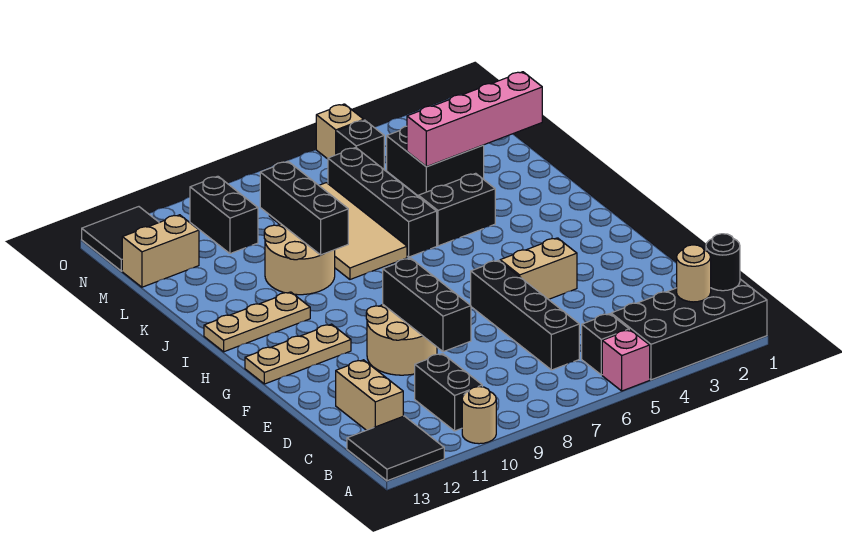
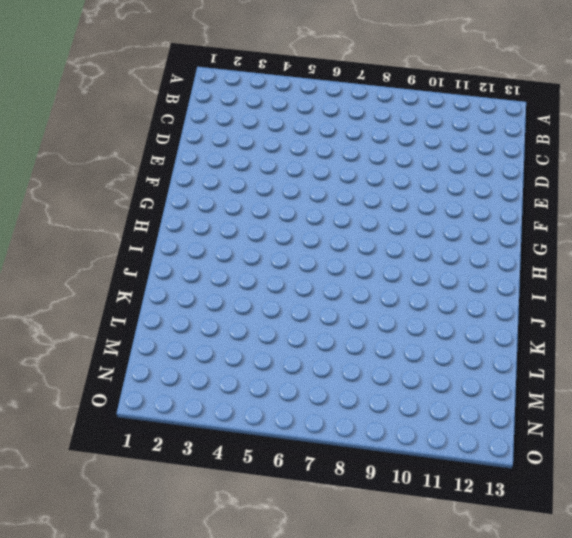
none -> black brick A1:B4 level 1
none -> pink brick A5 level 1
none -> tan round brick A10 level 1

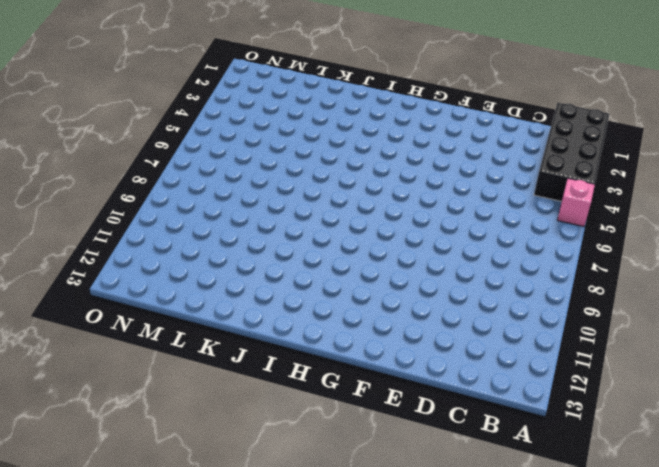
none -> tan round brick A10 level 1
none -> black tile A12:B13 level 1
none -> black brick B5 level 1

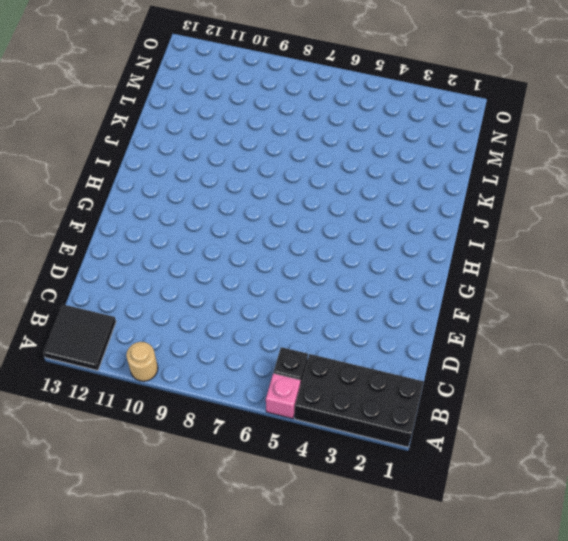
none -> black brick B10:C10 level 1
none -> black brick C6:F6 level 1
none -> tan brick C12:D12 level 1

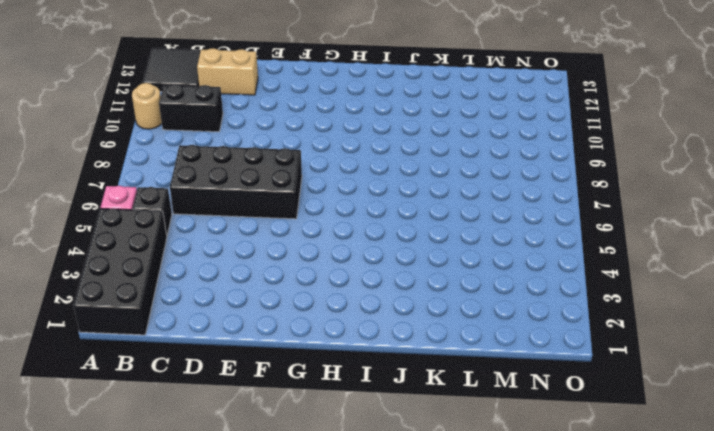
black brick C6:F7 level 1 -> black brick C6:F6 level 1
none -> tan round brick E9:F10 level 1
none -> tan brick F4:F5 level 1
none -> tan plate G11:G13 level 1

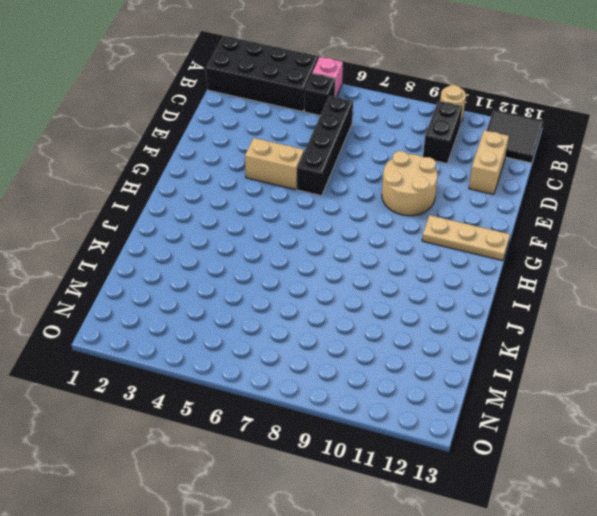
none -> tan plate I11:I13 level 1
none -> black brick J4:J5 level 1
none -> black brick J6:M6 level 1

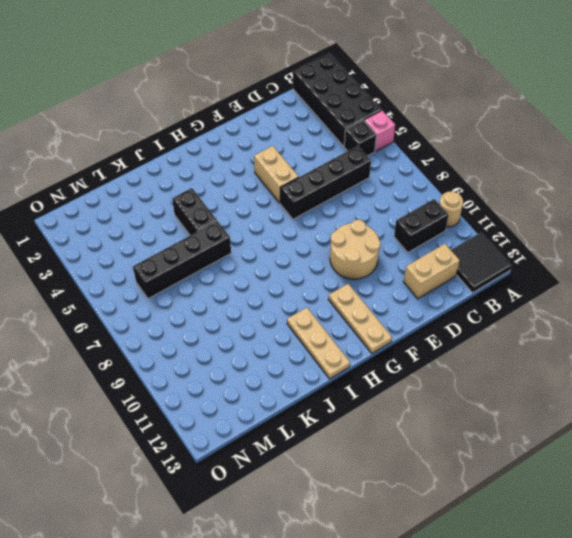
none -> tan tile J7:M8 level 1
none -> tan round brick J9:K10 level 1
none -> black brick L3:M4 level 1

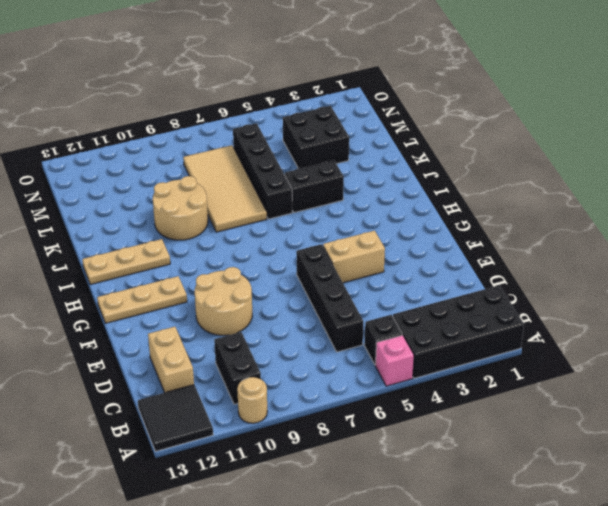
none -> black brick M10:N10 level 1
none -> tan brick M12:M13 level 1
none -> black brick N5 level 1

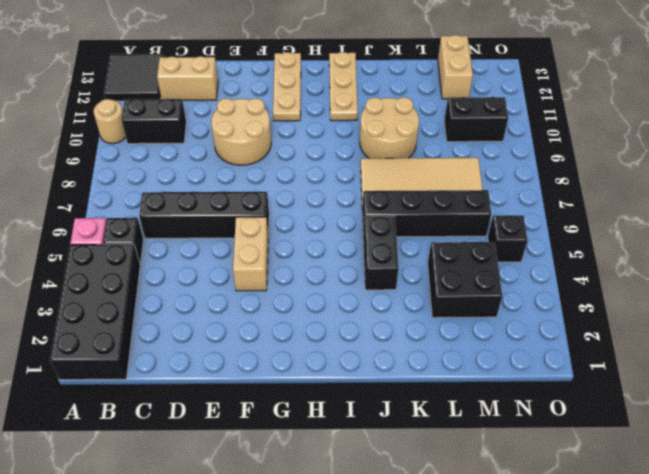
none -> black tile N12:O13 level 1
none -> tan brick O5 level 1
none -> black round brick B1 level 2

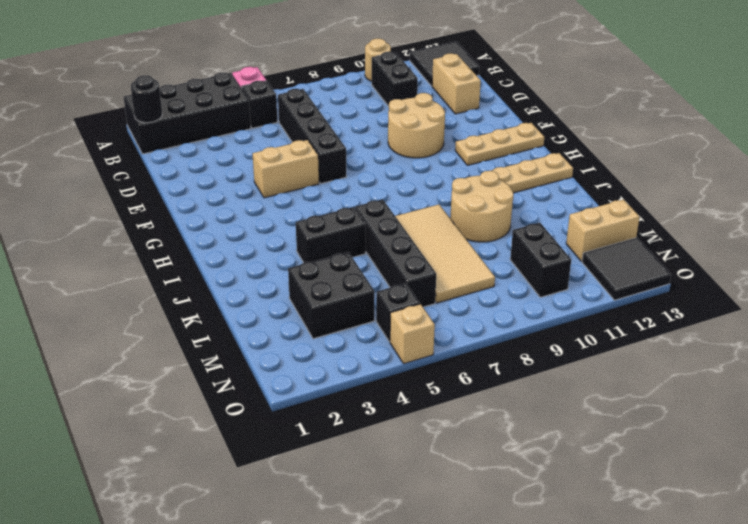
none -> tan round brick B2 level 2
none -> black brick D9:F9 level 2
none -> black brick J9:L9 level 2

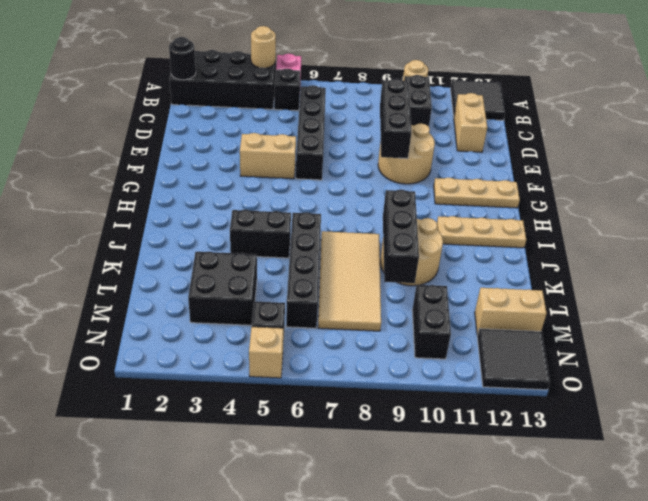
tan round brick A4 level 2 -> tan round brick B2 level 2
none -> pink brick L1:L4 level 2

